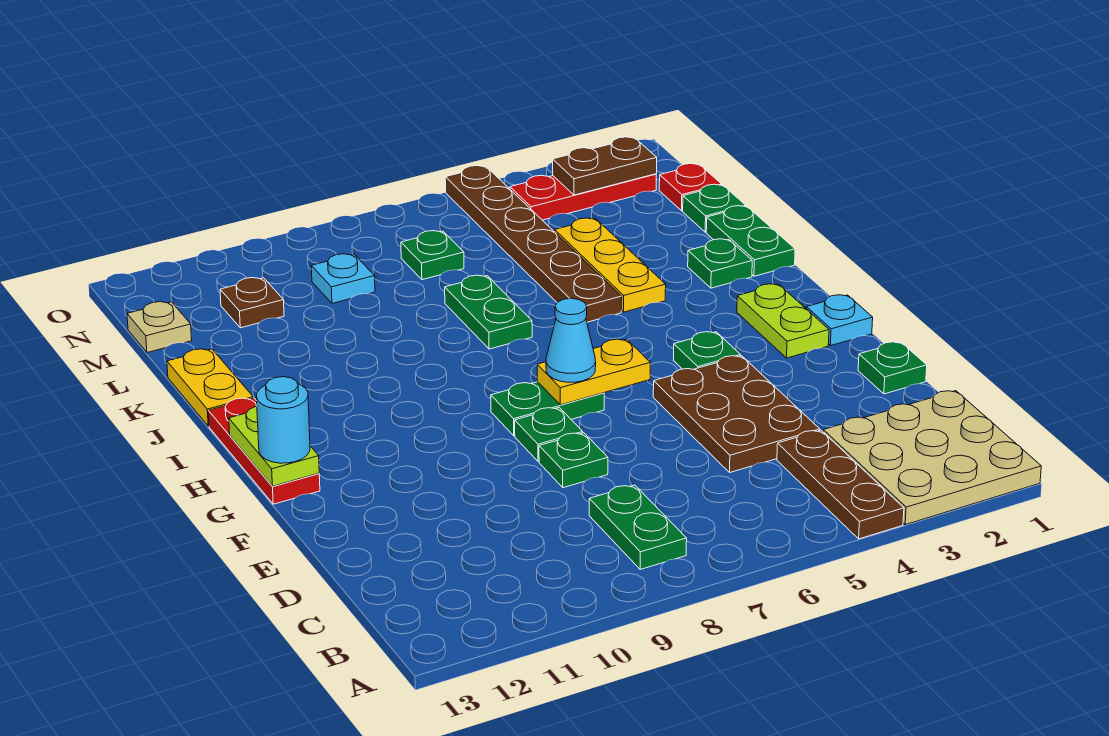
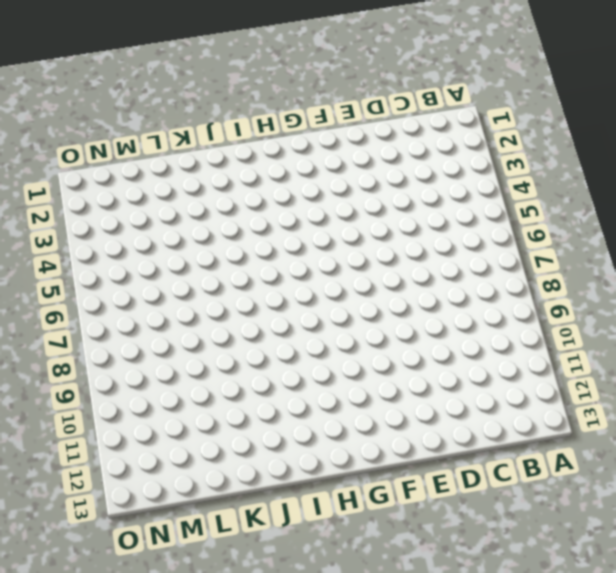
none -> tan plate A1:C3 level 1
none -> brown plate A4:C4 level 1
none -> green plate B8:C8 level 1
none -> brown plate D4:F5 level 1

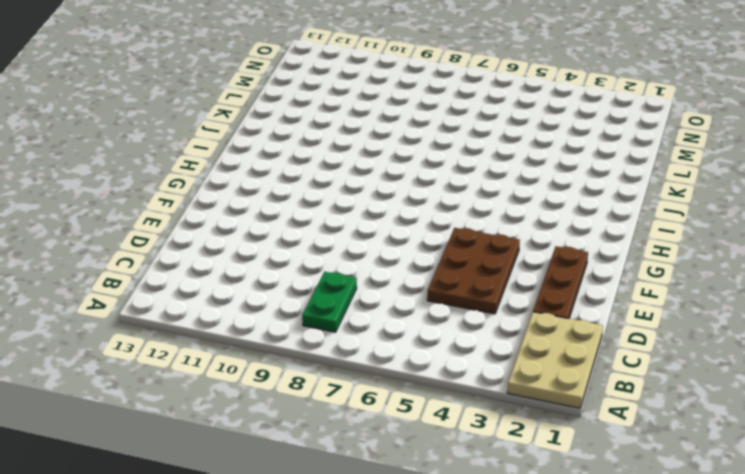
tan plate A1:C2 level 1 -> tan plate A1:C3 level 1
brown plate D2:F2 level 1 -> brown plate A4:C4 level 1
none -> green plate E1 level 1
none -> green plate E8 level 1
none -> green plate F8 level 1
none -> cyan plate G1 level 1

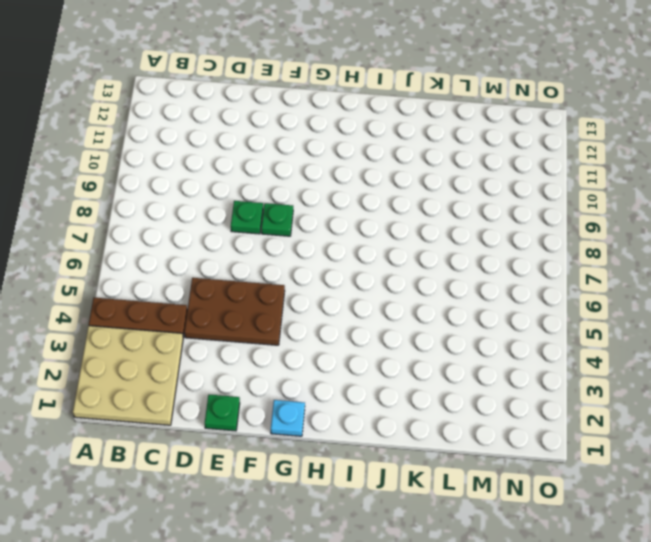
none -> green plate B8:C8 level 1
none -> lime plate G2:H2 level 1
none -> green plate G4 level 1
none -> green plate G7:G8 level 1

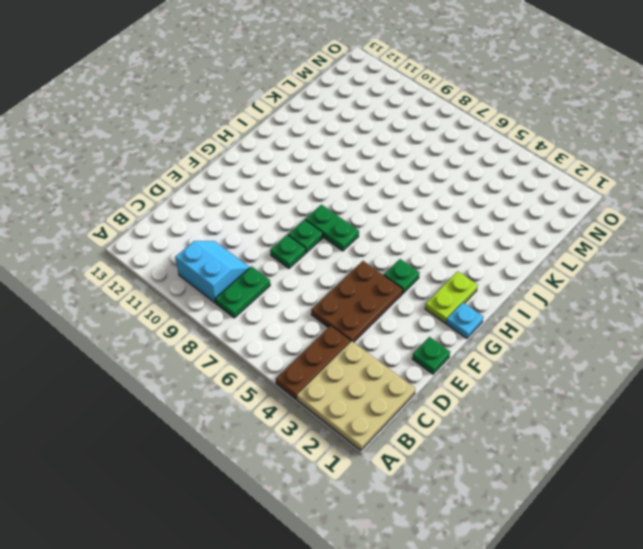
cyan slope B9:C10 level 1 top B -> none
none -> red plate G13:I13 level 1
none -> green plate J1:K1 level 1
none -> green plate J2 level 1
none -> yellow plate J4:L4 level 1

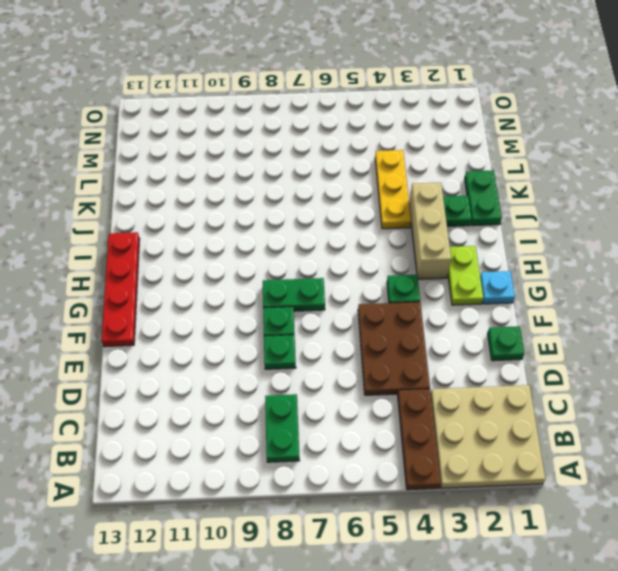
red plate F13:I13 level 1 -> red plate G13:I13 level 1
tan brick H3:J3 level 1 -> none
none -> brown plate J5:O5 level 1
none -> green plate J7:K7 level 1
none -> yellow plate J13:K13 level 1
none -> green plate L1 level 1

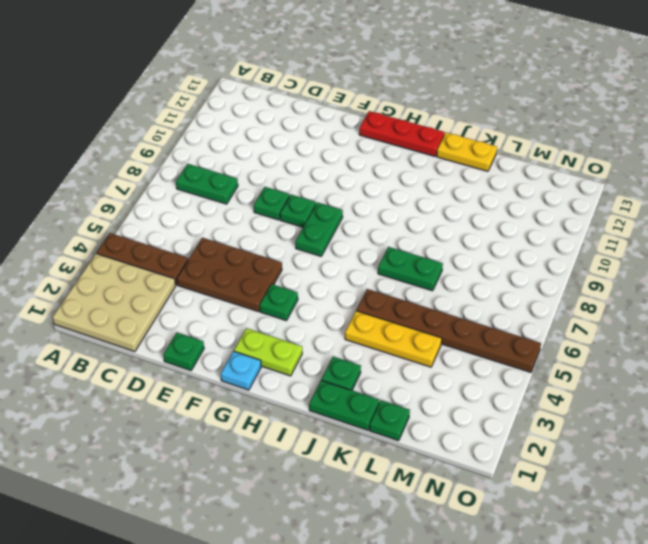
none -> red plate M1 level 1
none -> green plate M7 level 1
none -> cyan plate M9 level 1
none -> brown plate M11 level 1

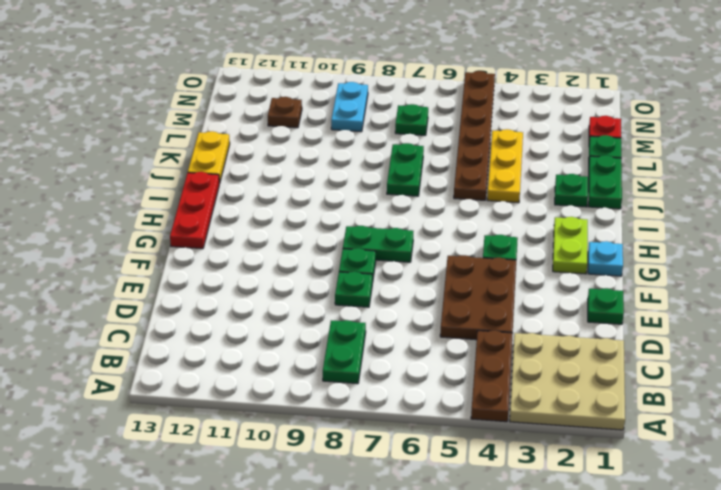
cyan plate M9:N9 level 1 -> cyan plate M9 level 1
none -> tan plate M13 level 1
none -> red plate N2:N4 level 1
none -> yellow plate G6:G7 level 2
none -> lime plate G13:H13 level 2

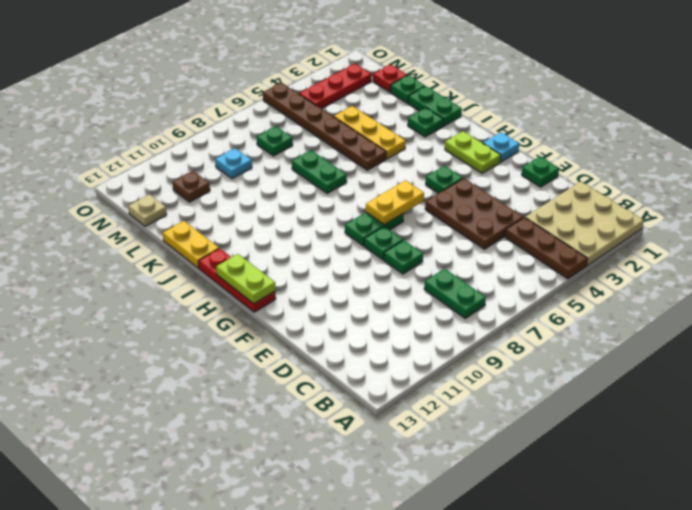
none -> brown plate N2:N3 level 2
none -> cyan cone G7 level 3
none -> cyan round brick G13 level 3

